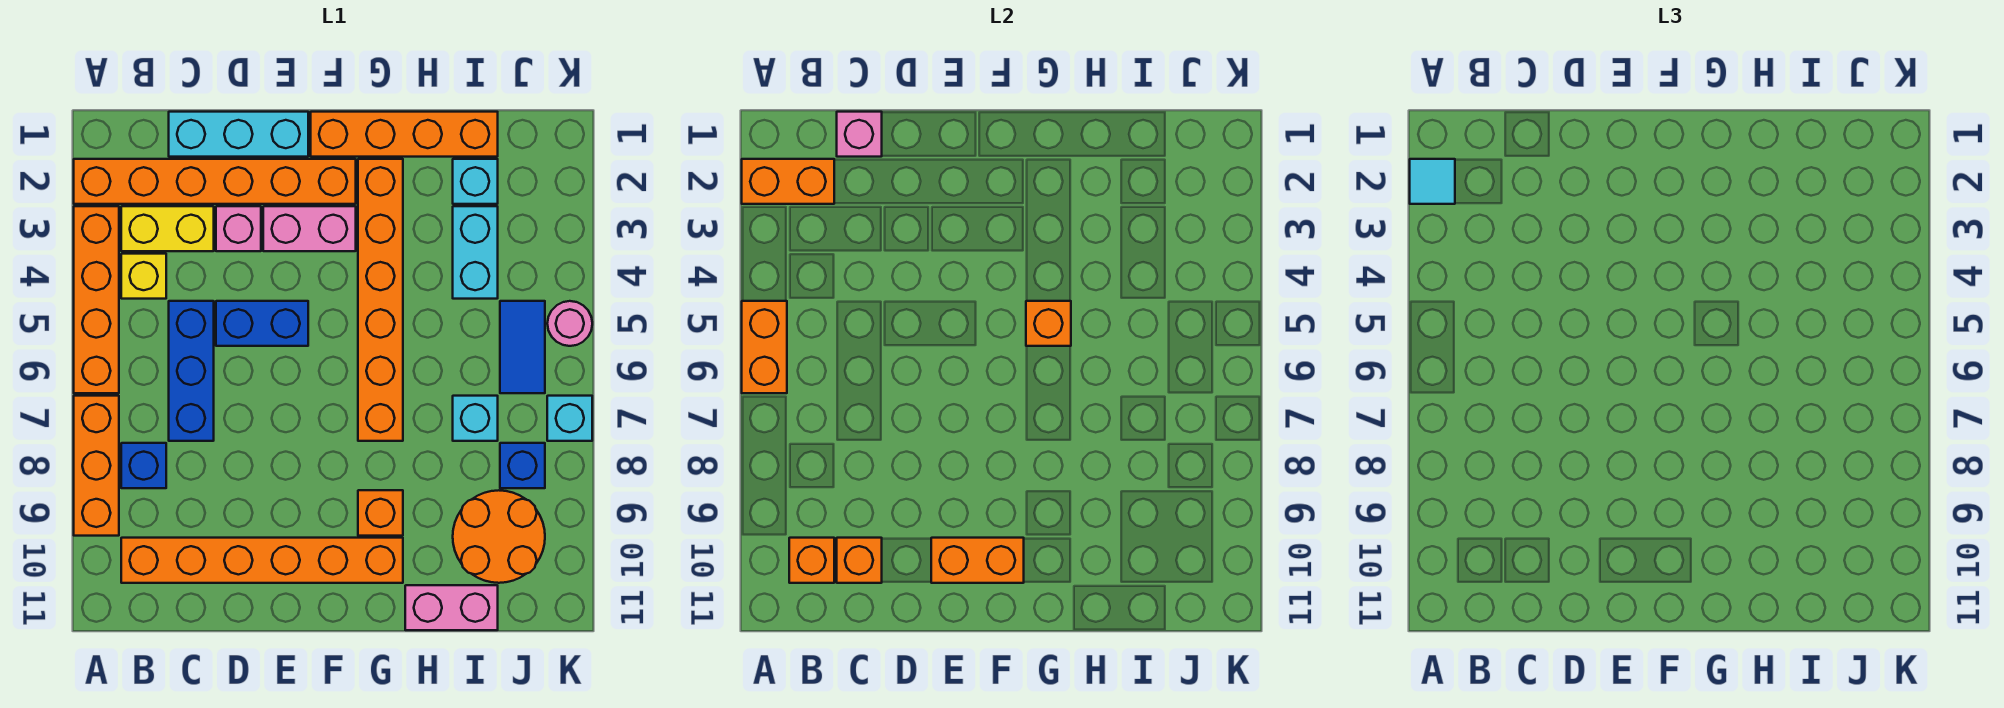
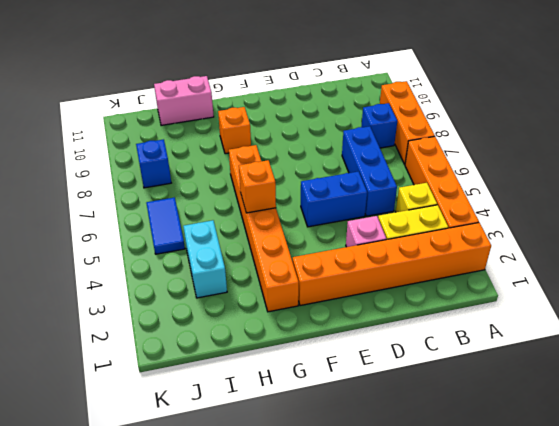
none -> orange brick B10:G10 level 1
none -> cyan brick C1:E1 level 1
none -> pink brick E3:F3 level 1
none -> orange brick F1:I1 level 1

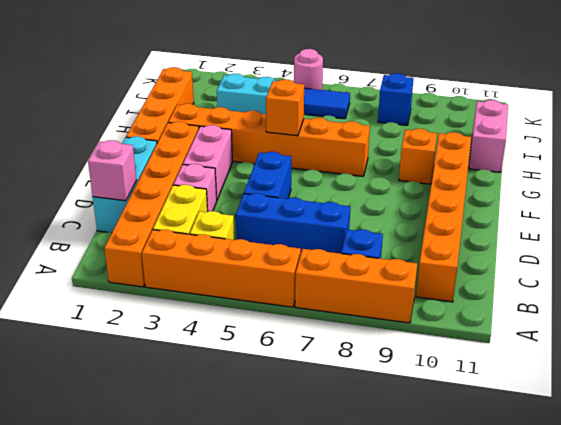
none -> cyan brick I2 level 1
none -> cyan brick I7 level 1
none -> orange round brick I9:J10 level 1
none -> cyan brick K7 level 1

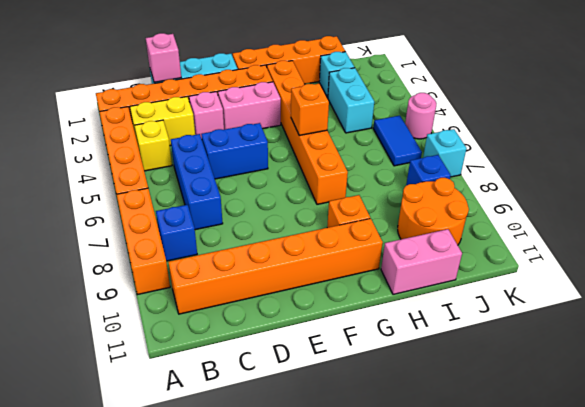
none -> cyan brick I7 level 1
none -> orange brick A2:B2 level 2
none -> orange brick A5:A6 level 2
none -> orange brick B10 level 2

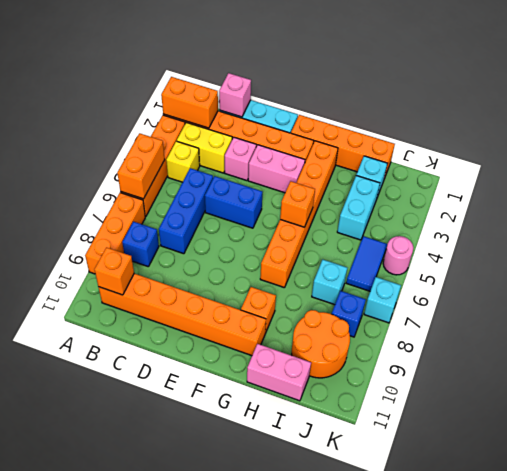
none -> orange brick C10 level 2
none -> orange brick E10:F10 level 2
none -> cyan tile A2 level 3

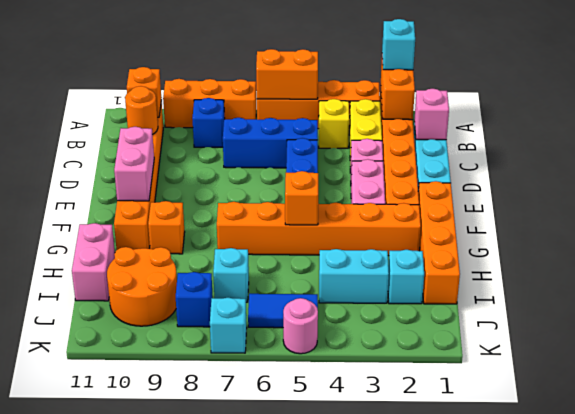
cyan brick A2 level 3 -> cyan tile A2 level 3
orange round brick C10 level 2 -> orange brick C10 level 2
pink brick E10:F10 level 2 -> orange brick E10:F10 level 2

